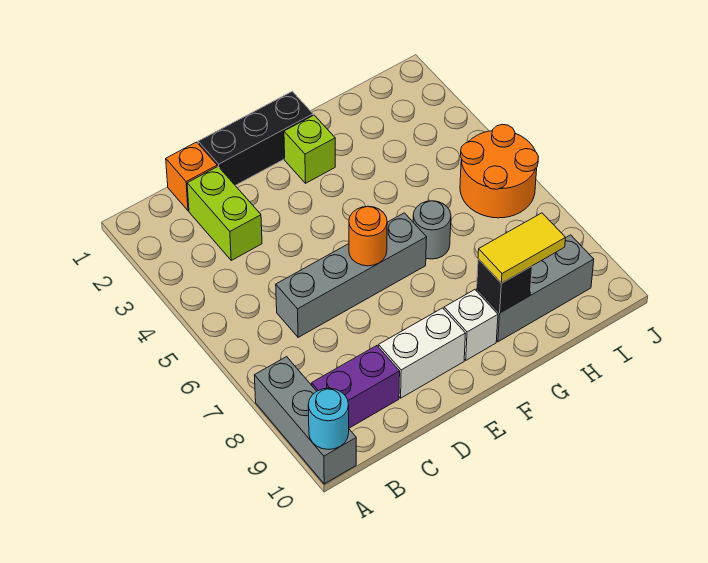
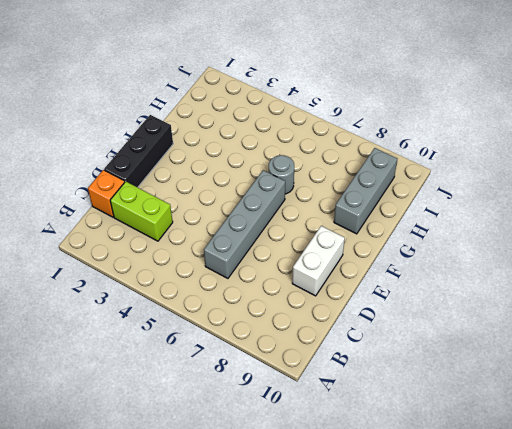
none -> grey brick A8:A10 level 1
none -> purple brick B9:C9 level 1
none -> lime brick F2 level 1

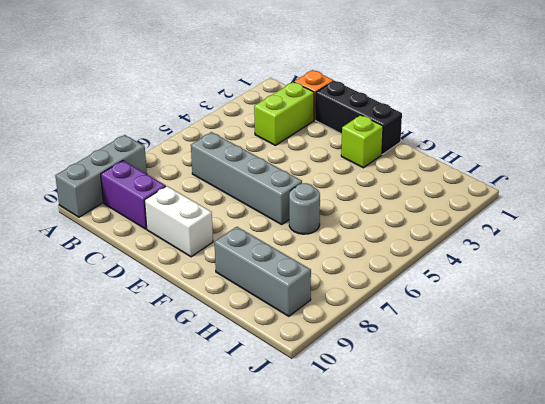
none -> white brick F9 level 1
none -> orange round brick I5:J6 level 1
none -> cyan round brick A10 level 2

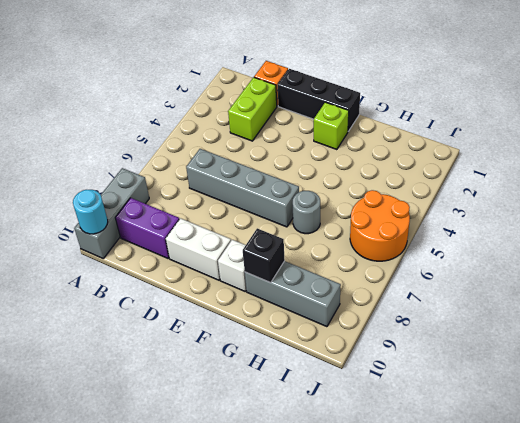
none -> orange round brick E6 level 2
none -> yellow tile G9:H9 level 3

